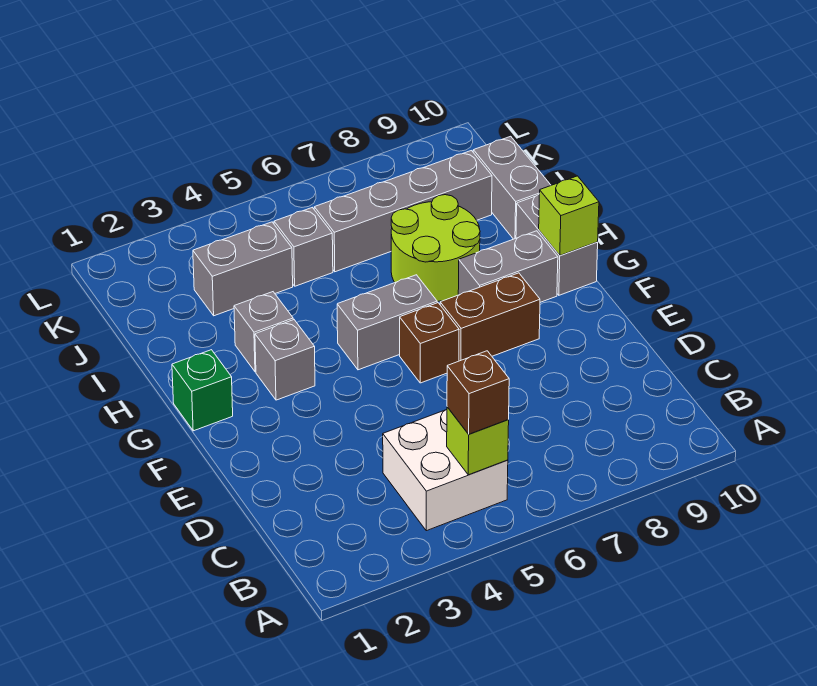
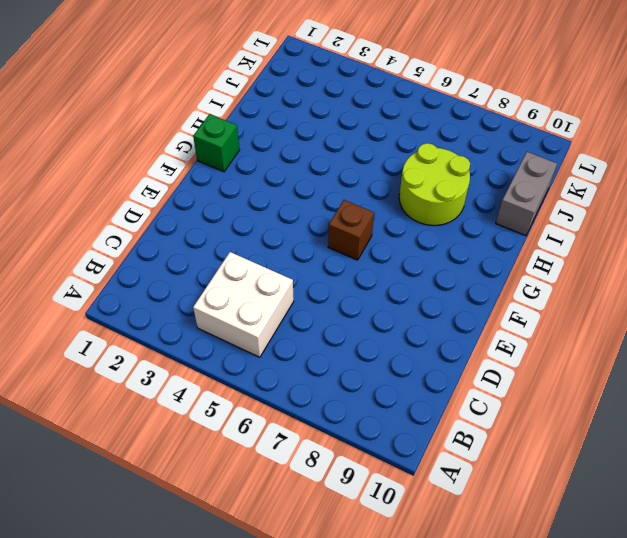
none -> brown brick F7:F8 level 1
none -> grey brick G3 level 1
none -> grey brick G5:G6 level 1

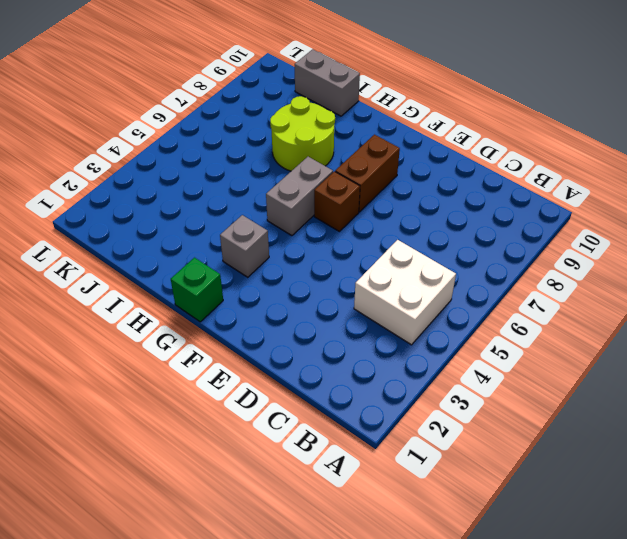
none -> grey brick G8:G9 level 1
none -> grey brick G10:H10 level 1
none -> grey brick H3 level 1

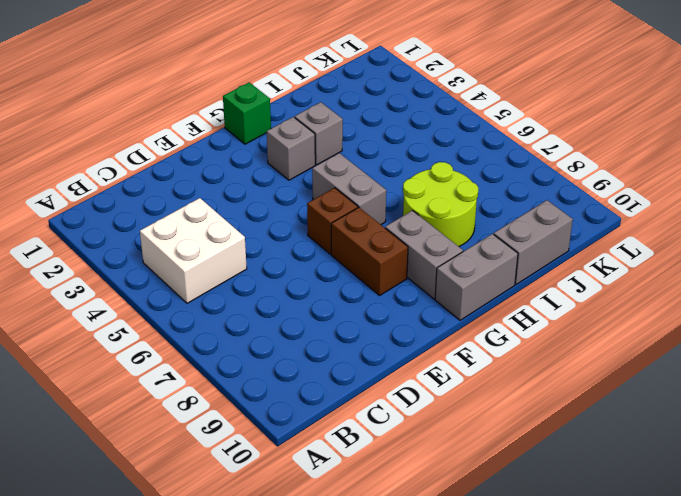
none -> grey brick J3:J4 level 1
none -> grey brick J5 level 1
none -> grey brick J6:J9 level 1

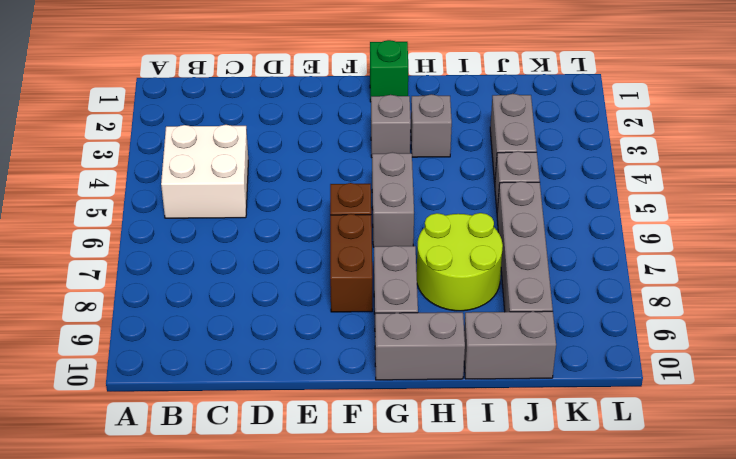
none -> lime brick B5 level 2
none -> lime brick G10 level 2
none -> brown brick B5 level 3

